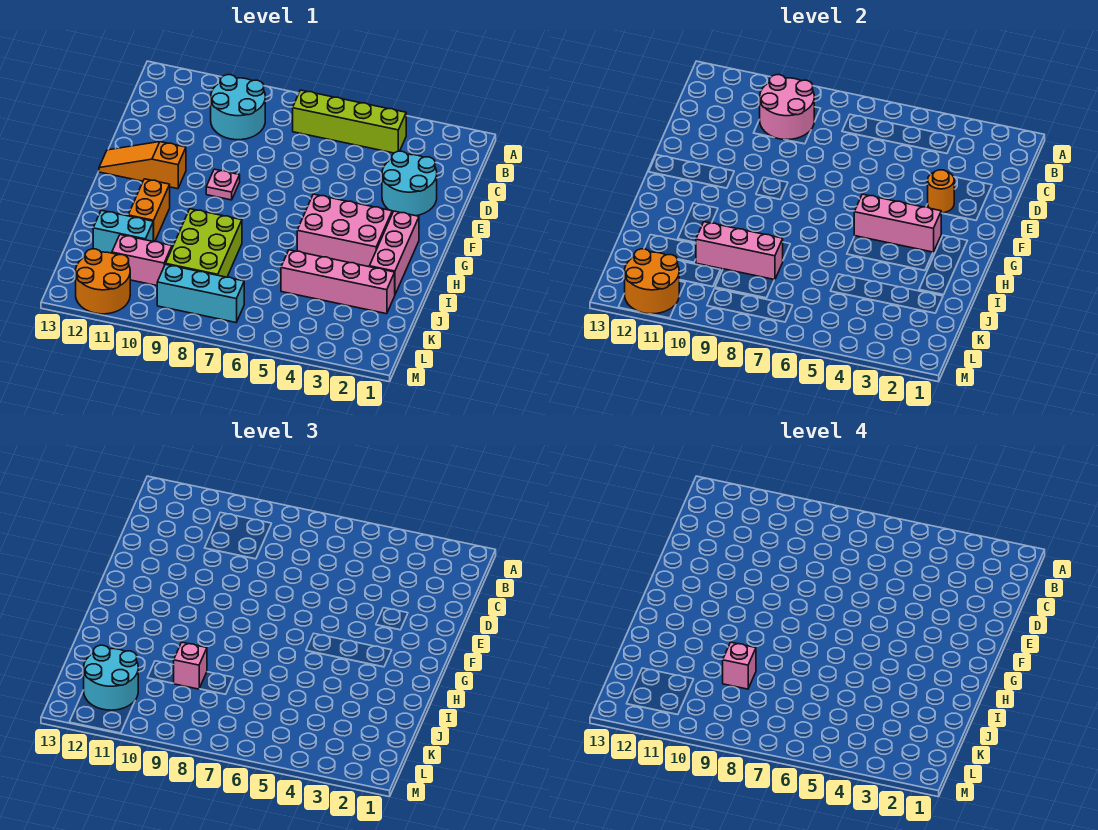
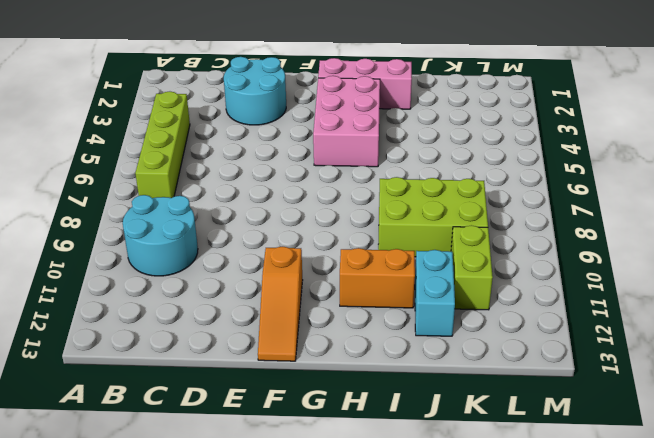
lime brick K10:K11 level 1 -> pink brick K10:K11 level 1
none -> pink plate F9 level 1
none -> pink brick J2:J5 level 1
none -> cyan brick L7:L9 level 1

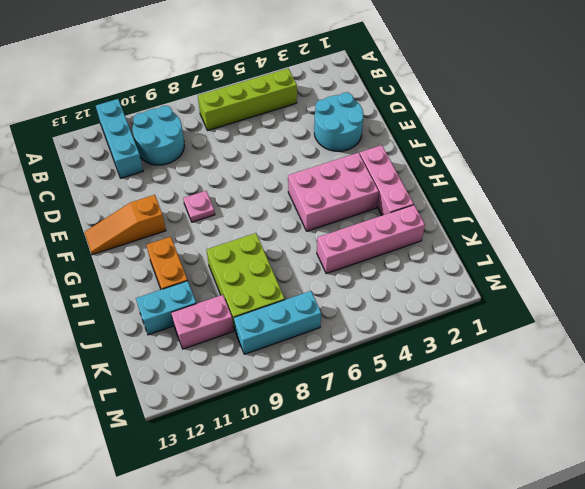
cyan brick A11:C11 level 1 -> none
none -> orange round brick L11:M12 level 1
none -> pink round brick B9:C10 level 2
none -> orange round brick E3 level 2

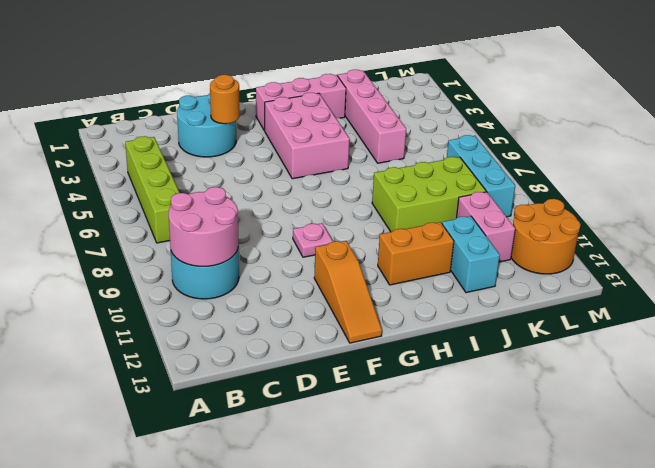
none -> pink brick G3:G5 level 2
none -> pink brick J8:J10 level 2
none -> orange round brick L11:M12 level 2

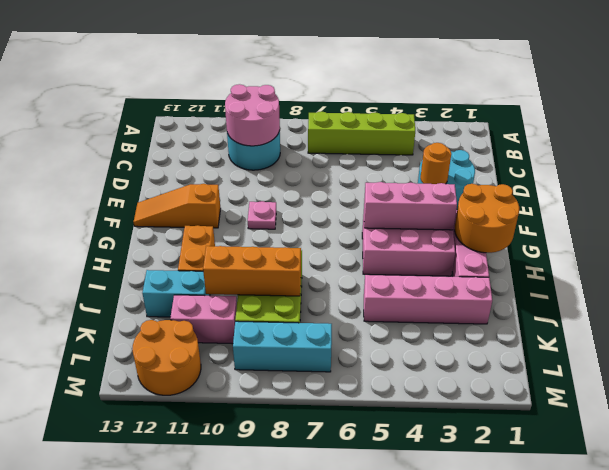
orange round brick G1:H2 level 2 -> orange round brick L11:M12 level 2
orange brick J8:J10 level 2 -> pink brick J8:J10 level 2
none -> pink brick J9 level 3
none -> cyan round brick K11:L12 level 3
none -> pink brick J9 level 4

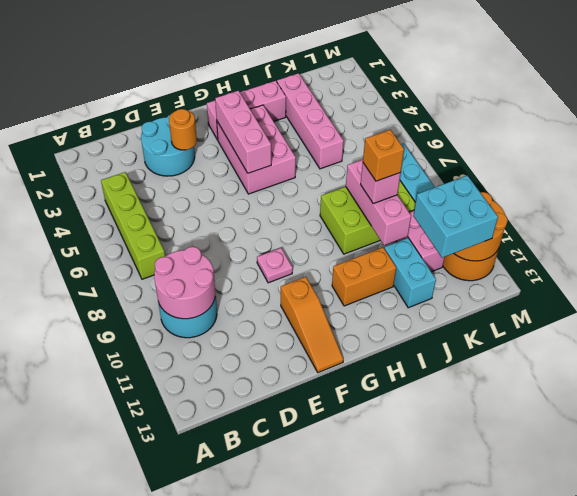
orange brick J9 level 4 -> pink brick J9 level 4
cyan brick K11:L12 level 3 -> cyan round brick K11:L12 level 3

